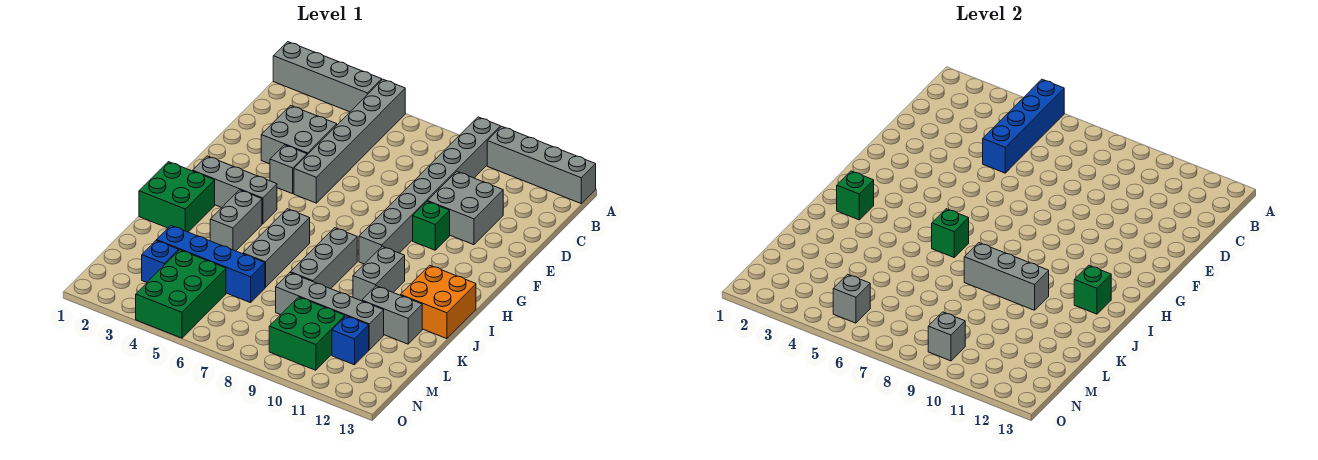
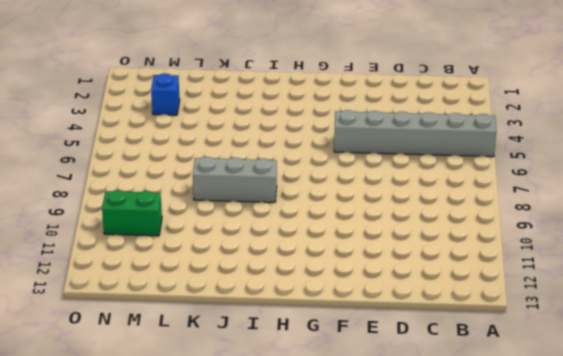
green brick M10:N10 level 1 -> green brick M9:N10 level 1
none -> grey brick A1:A4 level 1
none -> grey brick A9:H9 level 1
none -> grey brick A10:A13 level 1

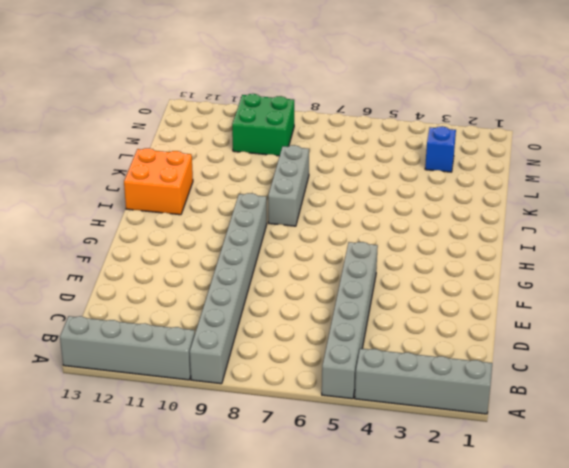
none -> grey brick D3:E4 level 1
none -> grey brick D10:E11 level 1
none -> grey brick F4 level 1

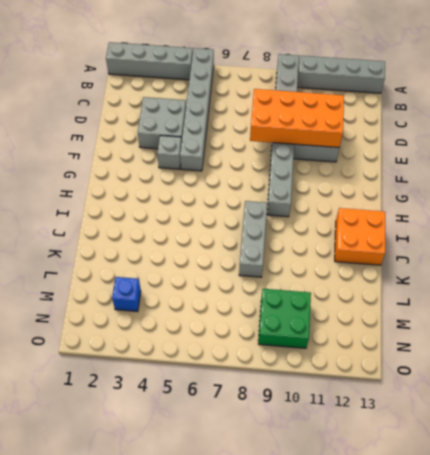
orange brick D8:E11 level 2 -> none
none -> green brick F10 level 1
none -> grey brick H2:H4 level 1
none -> green brick I1:J2 level 1

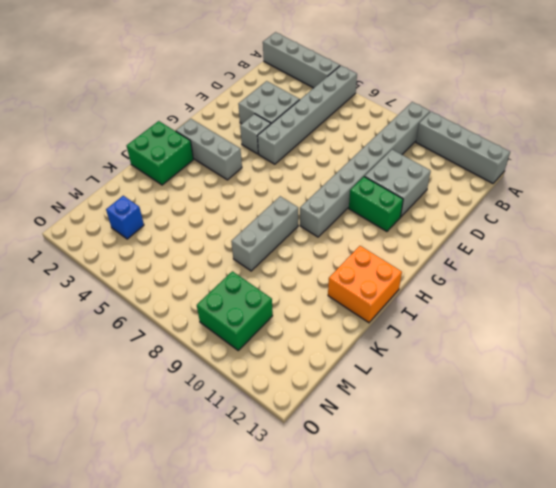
green brick F10:F11 level 1 -> green brick F10 level 1
none -> grey brick I4:J4 level 1
none -> grey brick I6:K6 level 1
none -> grey brick I10:J10 level 1

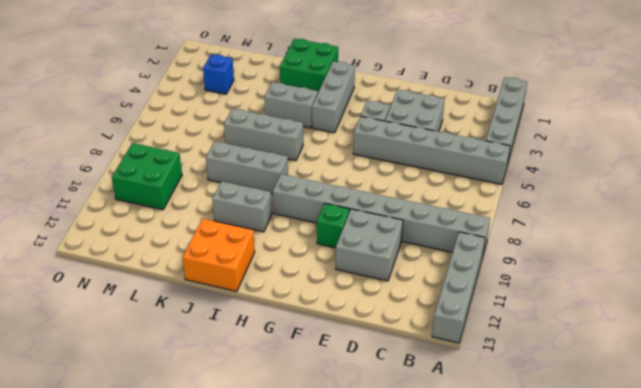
none -> grey brick K11:K12 level 1
none -> blue brick L3:L6 level 1
none -> grey brick L8:L11 level 1

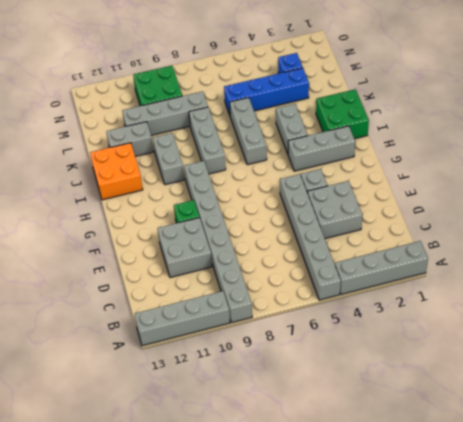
none -> green brick M4:O5 level 1
none -> blue brick M11 level 1
none -> blue brick A5:D5 level 2

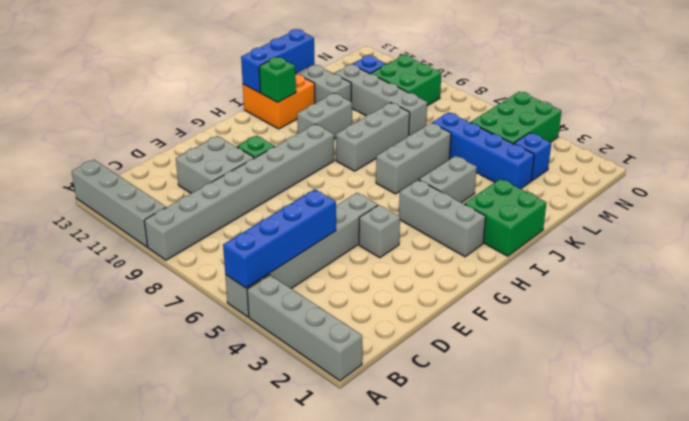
blue brick I13:K13 level 2 -> none
none -> grey brick D3:E4 level 1
none -> green brick I2 level 2
none -> green brick I6 level 2

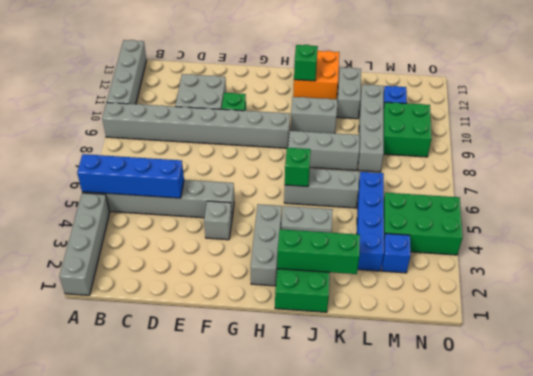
green brick I2:K2 level 2 -> green brick I2 level 2
none -> grey brick D3:E4 level 1
none -> grey brick J8:J10 level 2
none -> grey brick N5 level 2

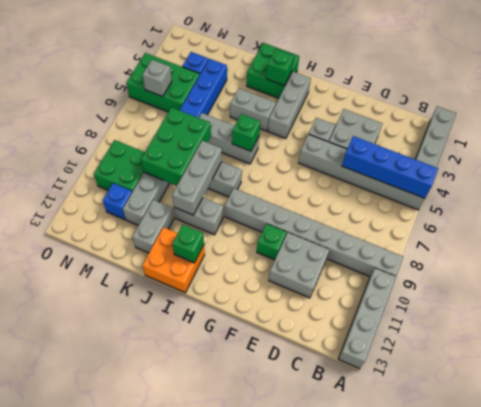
green brick K7:L9 level 2 -> none
none -> grey brick N9 level 2

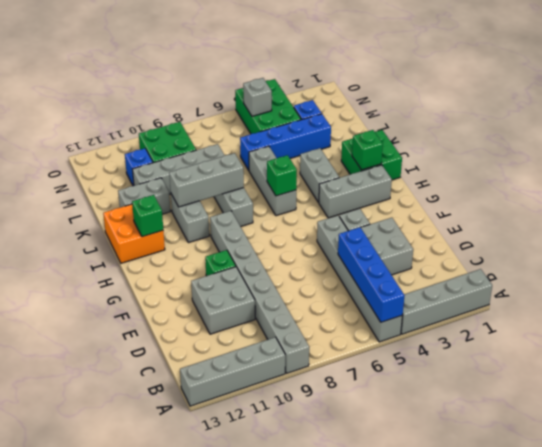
none -> grey brick N9 level 2

